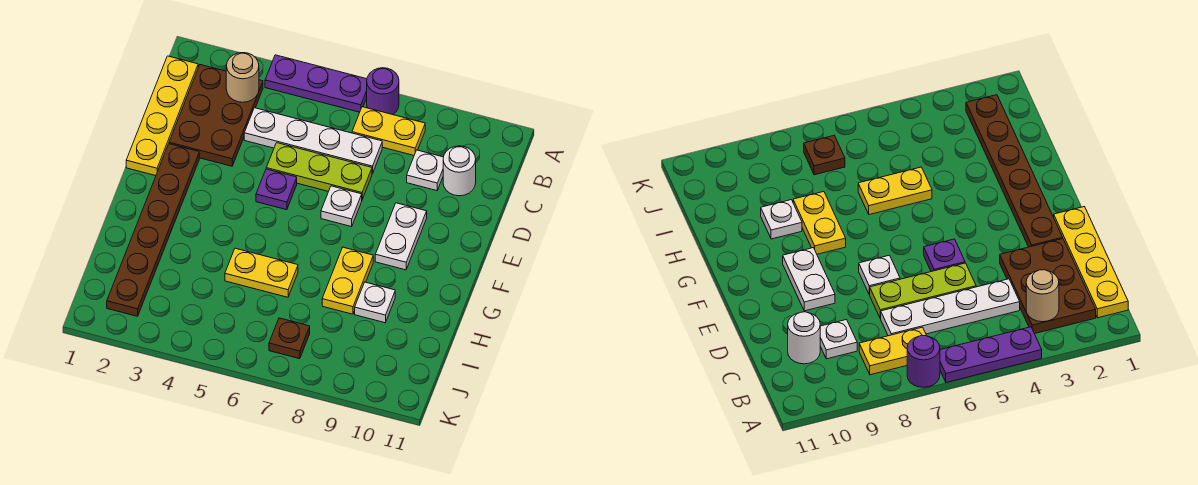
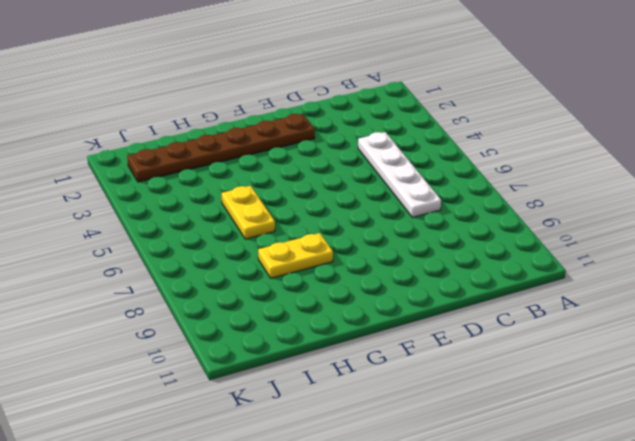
none -> purple plate A4:A6 level 1
none -> purple round brick A7 level 1
none -> yellow plate B1:E1 level 1

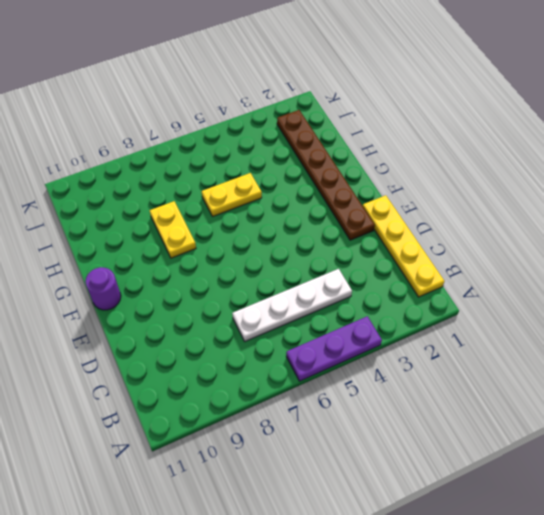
purple round brick F11 level 1 -> purple round brick A7 level 1
none -> brown plate B2:D3 level 1
none -> yellow plate B7:B8 level 1
none -> white plate C9 level 1

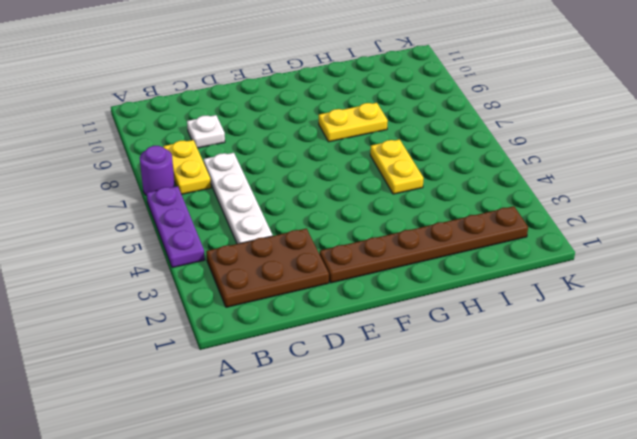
none -> yellow plate B1:E1 level 1
none -> white round brick C10 level 1
none -> lime plate D5:D7 level 1

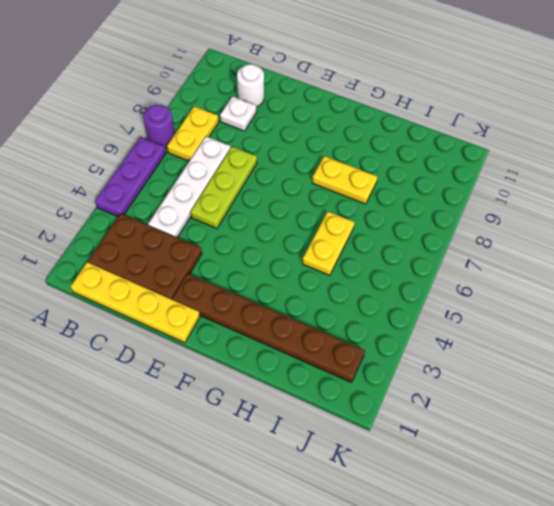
none -> purple plate E5 level 1
none -> white plate E7 level 1
none -> white plate E9:F9 level 1

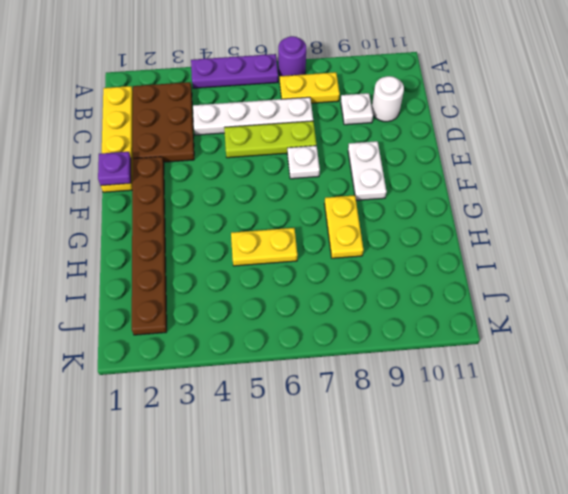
purple plate E1 level 2 -> purple plate E5 level 1
none -> white plate H9 level 1
none -> brown plate J7 level 1
none -> tan round brick B3 level 2

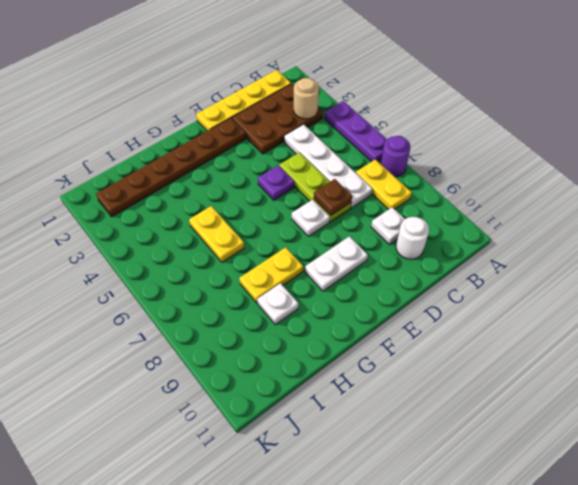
brown plate D7 level 2 -> brown plate J7 level 1

